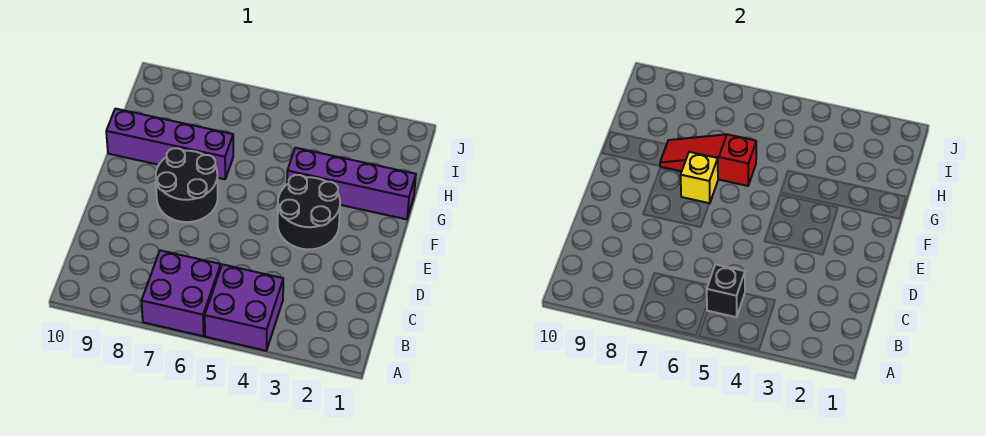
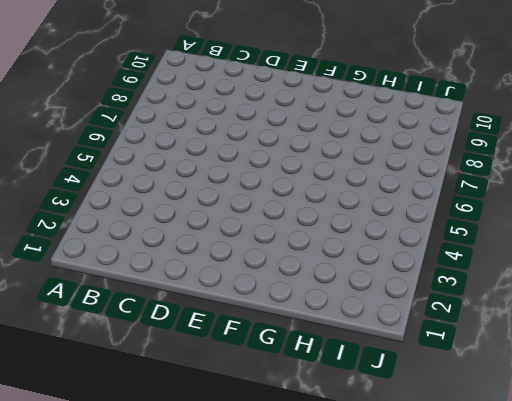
none -> purple brick A4:B5 level 1
none -> purple brick A6:B7 level 1

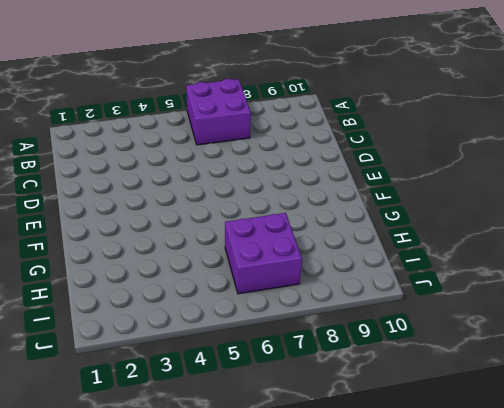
purple brick H6:I7 level 1 -> purple brick A4:B5 level 1
none -> black round brick E3:F4 level 1
none -> black round brick E7:F8 level 1

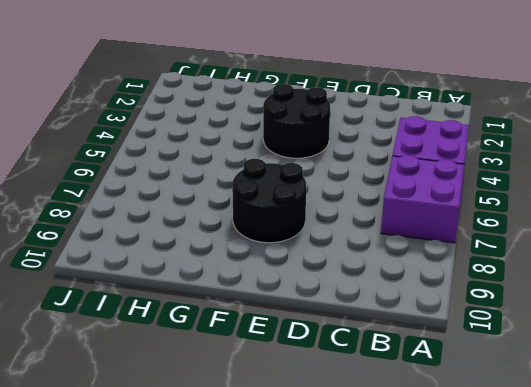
none -> purple brick G1:G4 level 1
none -> purple brick G7:G10 level 1

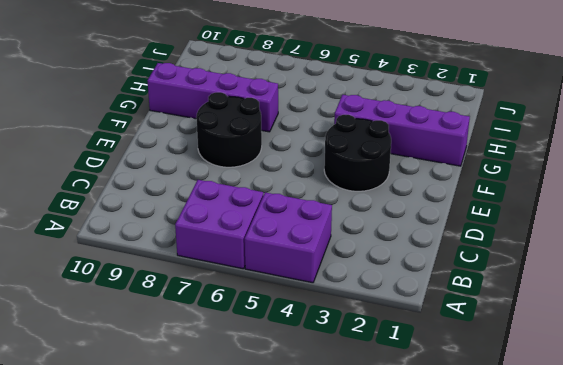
none -> black brick B5 level 2
none -> yellow brick F7 level 2

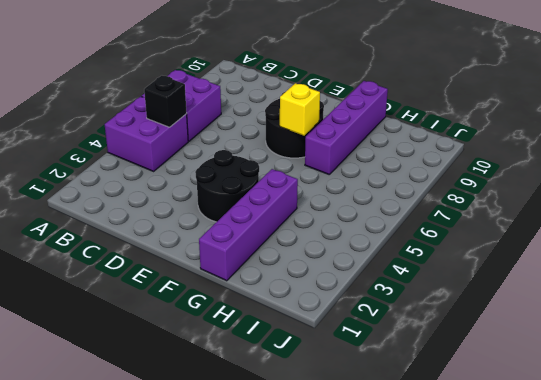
none -> red slope G6:G8 level 2 top 6

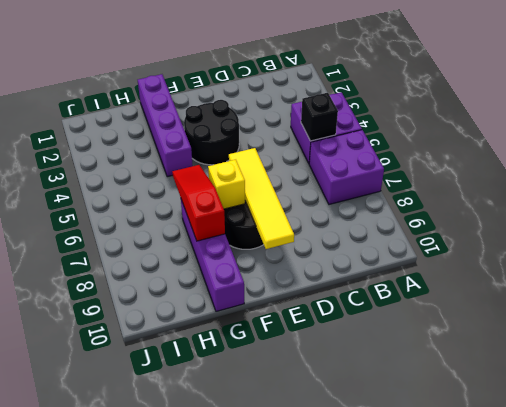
yellow tile E6:E9 level 2 -> none
red slope G6:G8 level 2 top 8 -> red slope G6:G8 level 2 top 6

